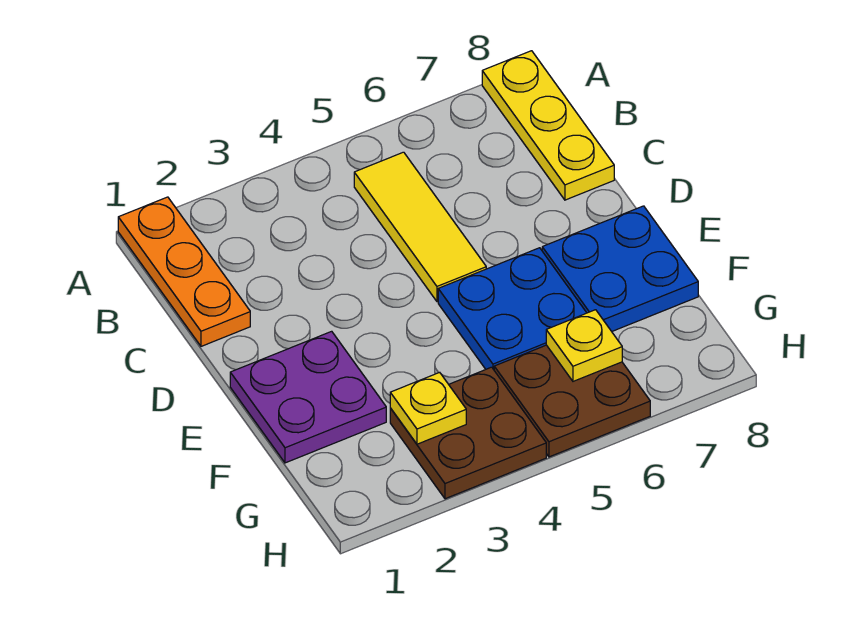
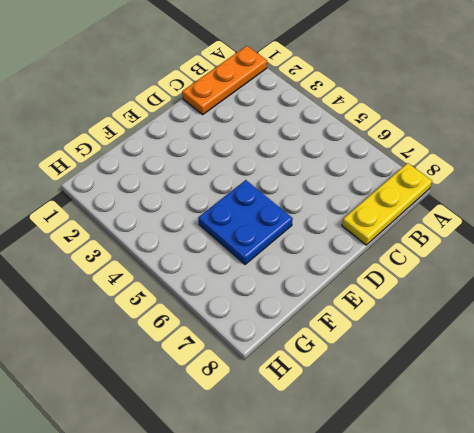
none -> yellow tile B5:D5 level 1
none -> purple plate E1:F2 level 1

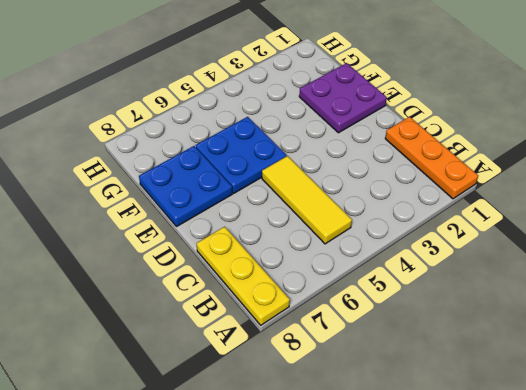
none -> brown plate G3:H4 level 1
none -> brown plate G5:H6 level 1

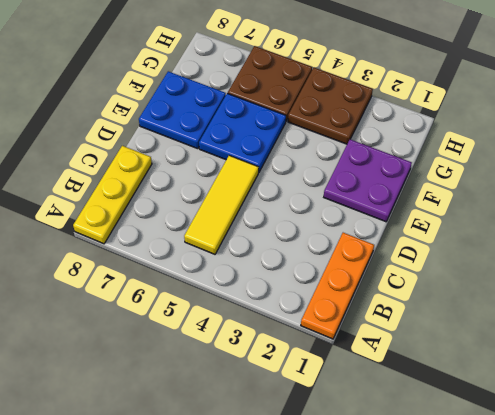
none -> yellow plate G3 level 2
none -> yellow plate G6 level 2

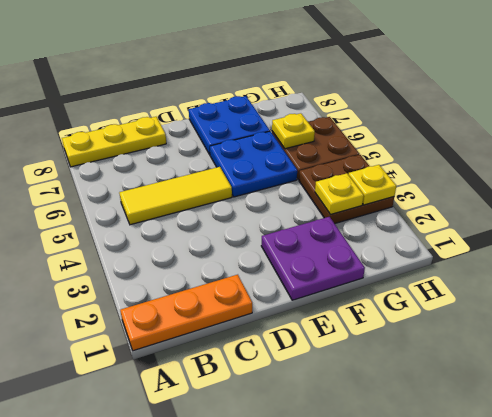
yellow plate H3 level 2 -> none

